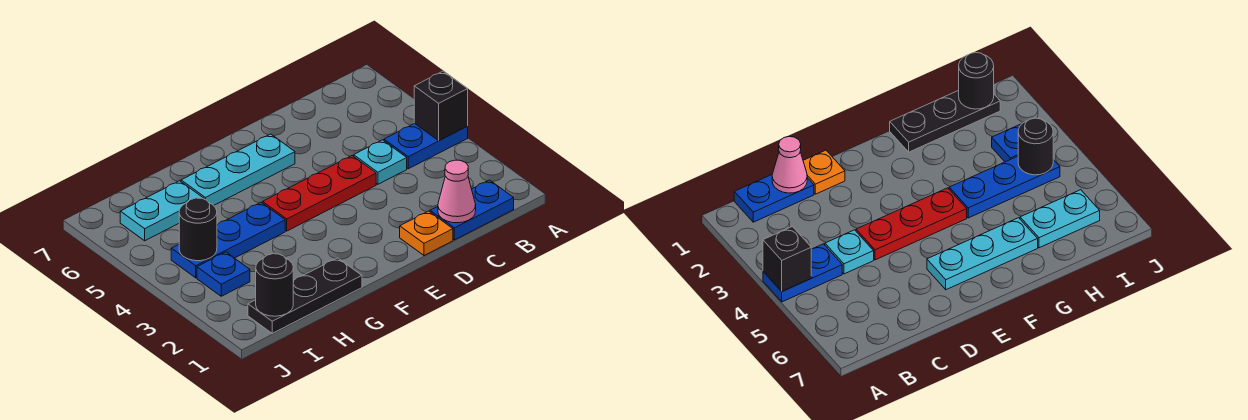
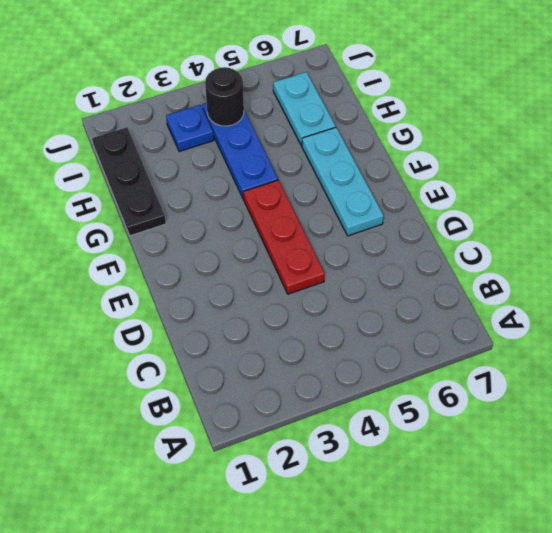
none -> blue plate A4:B4 level 1
none -> blue plate B1:C1 level 1
none -> cyan plate C4 level 1

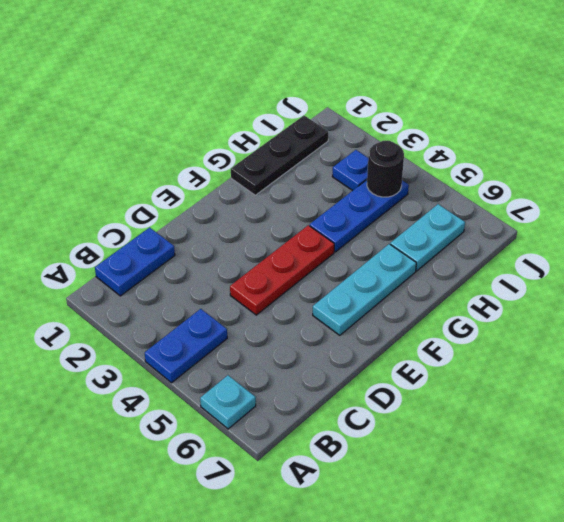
cyan plate A6 level 1 -> cyan plate C4 level 1
none -> orange plate D1 level 1
none -> black brick A4 level 2
none -> pink cone C1 level 2

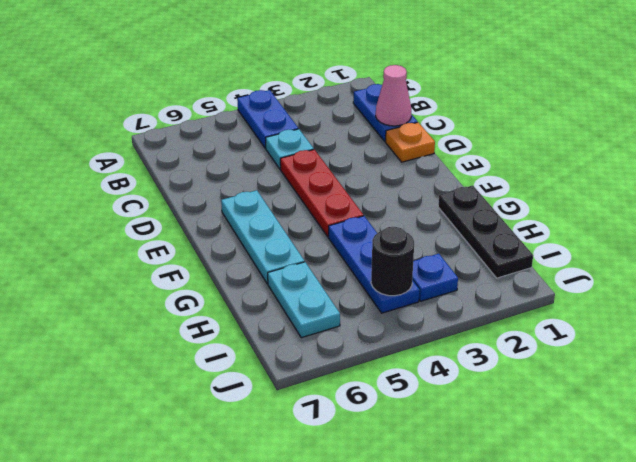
none -> black brick A4 level 2
none -> black round brick I1 level 2

